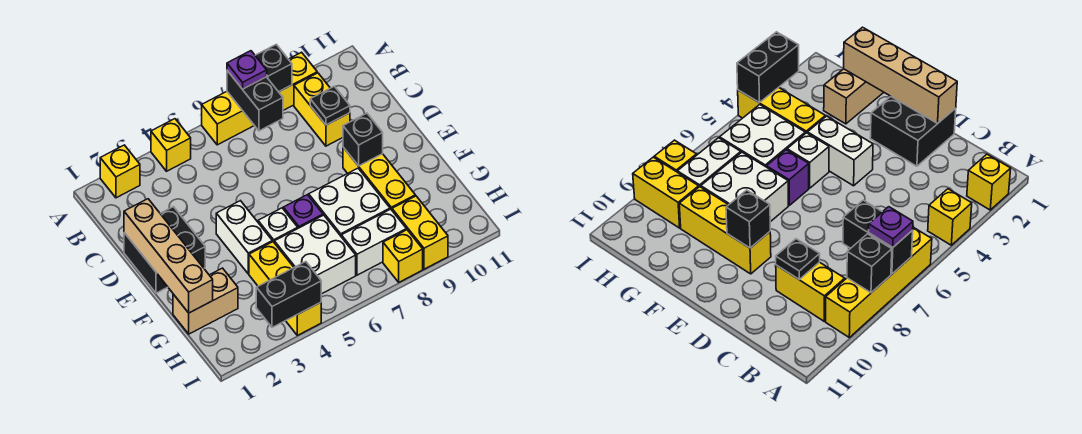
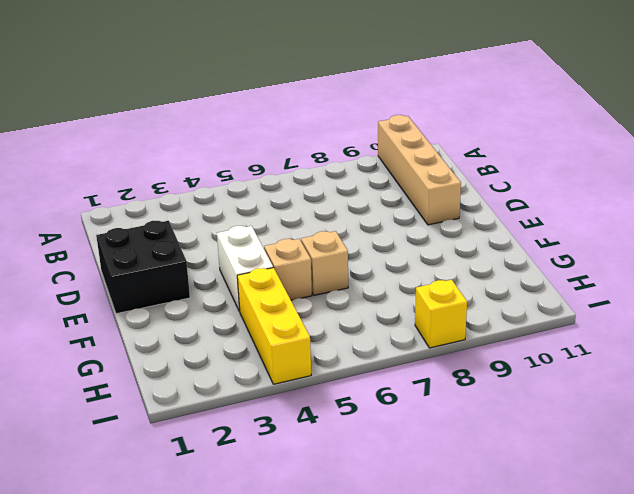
tan brick A10:D10 level 1 -> tan brick D1:G1 level 2
tan brick F5 level 1 -> white brick F5 level 1
tan brick F6 level 1 -> purple brick F6 level 1
none -> yellow brick A2 level 1
none -> yellow brick A4 level 1
none -> yellow brick A6:A9 level 1

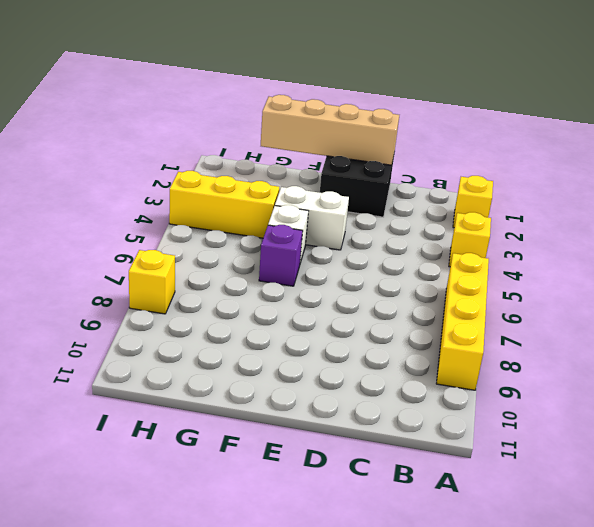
none -> yellow brick B9:C9 level 1
none -> yellow brick E9:G9 level 1
none -> white brick F7:G8 level 1

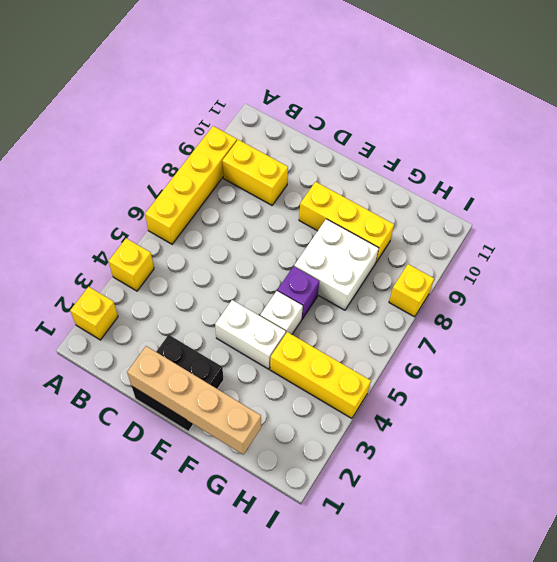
none -> tan brick G1:G2 level 1
none -> white brick G5:H6 level 1
none -> white brick H7:H8 level 1

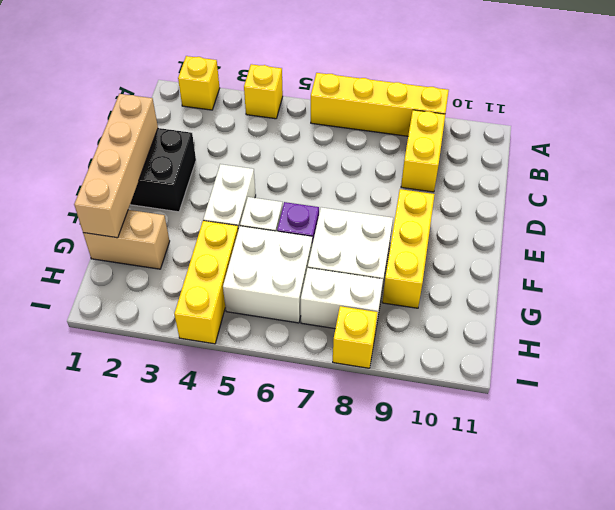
none -> yellow brick H9:I9 level 1
none -> black brick A7:B7 level 2
none -> black brick A8 level 2

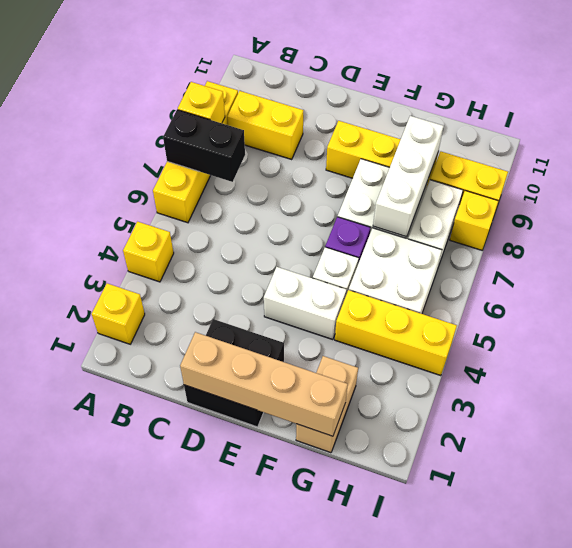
yellow brick A8 level 2 -> black brick A8 level 2
white brick G7:G9 level 2 -> none
none -> black plate C9 level 2
none -> black brick E9 level 2
none -> black brick I3:I4 level 2

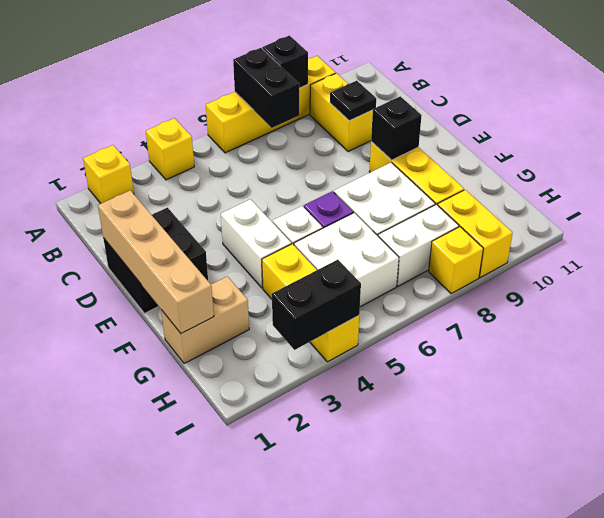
none -> purple plate A7 level 3

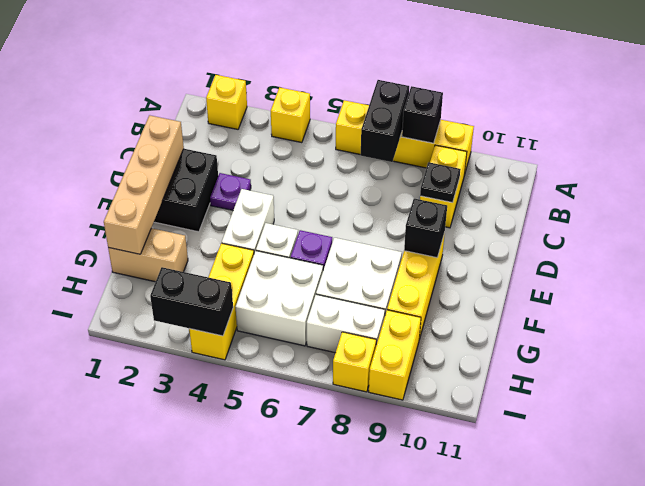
purple plate D3 level 1 -> purple plate A7 level 3

